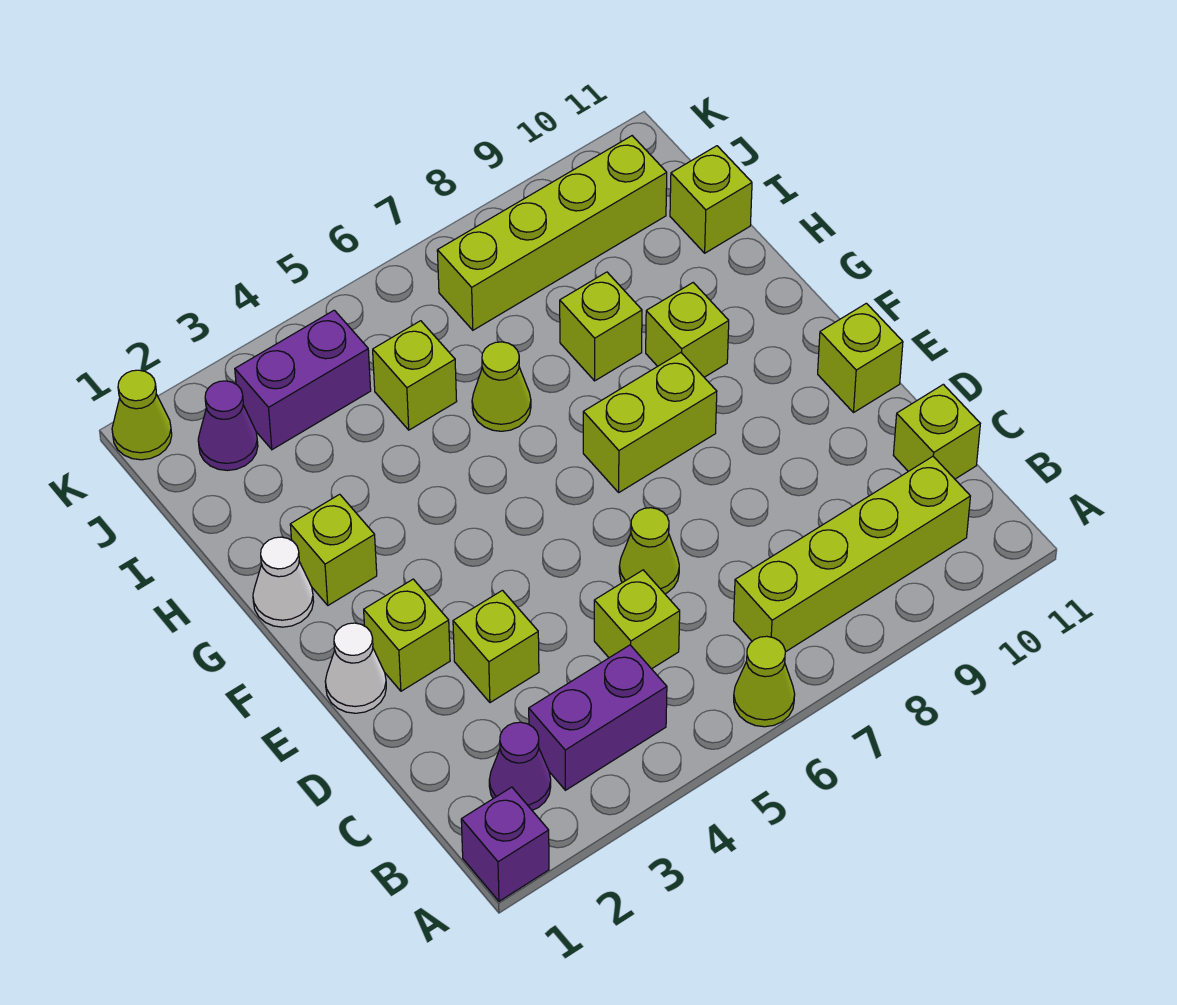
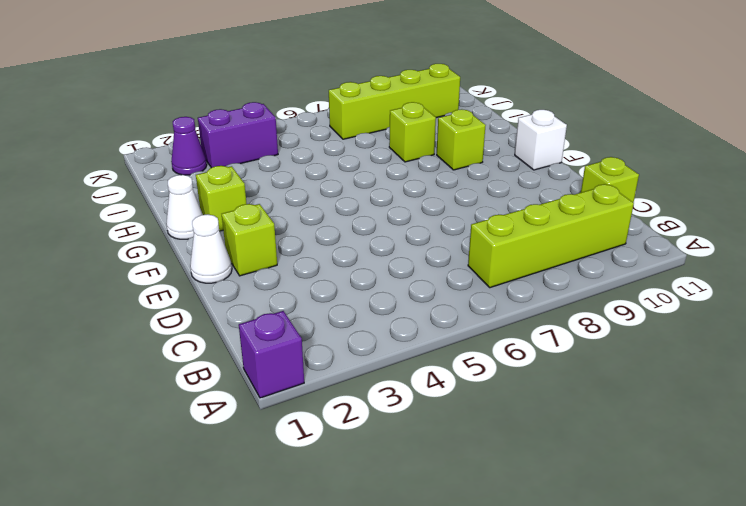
white brick F11 level 1 -> none
none -> lime cone A6 level 1
none -> purple cone B2 level 1
none -> purple brick B3:B4 level 1

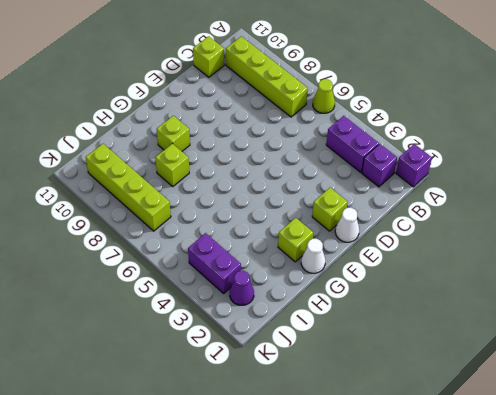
purple brick B2 level 1 -> purple cone B2 level 1
none -> lime brick C5 level 1
none -> lime brick D3 level 1
none -> lime cone D6 level 1

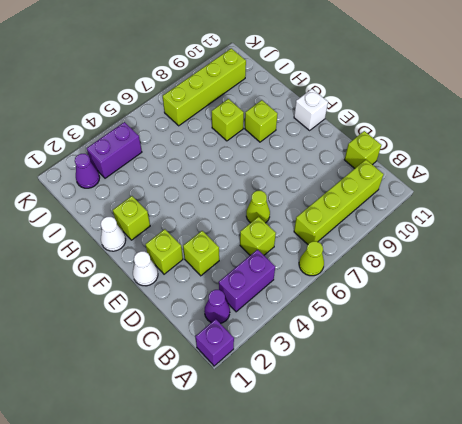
white brick F11 level 1 -> none
none -> lime brick E11 level 1
none -> lime brick F7:F8 level 1
none -> lime cone H6 level 1

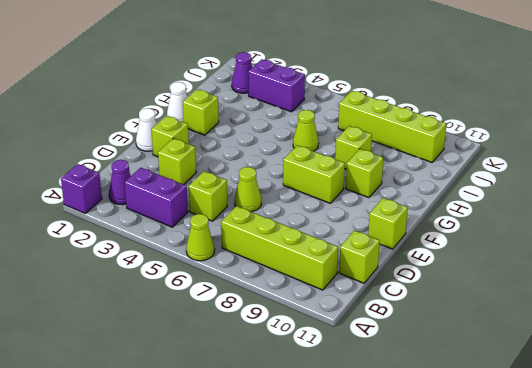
none -> lime brick I5 level 1
none -> lime brick I11 level 1
none -> lime cone K1 level 1

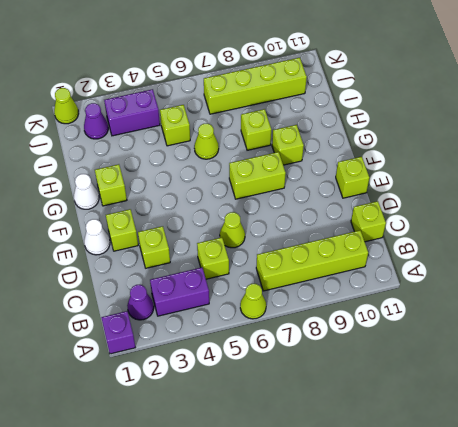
none -> lime brick I11 level 1

